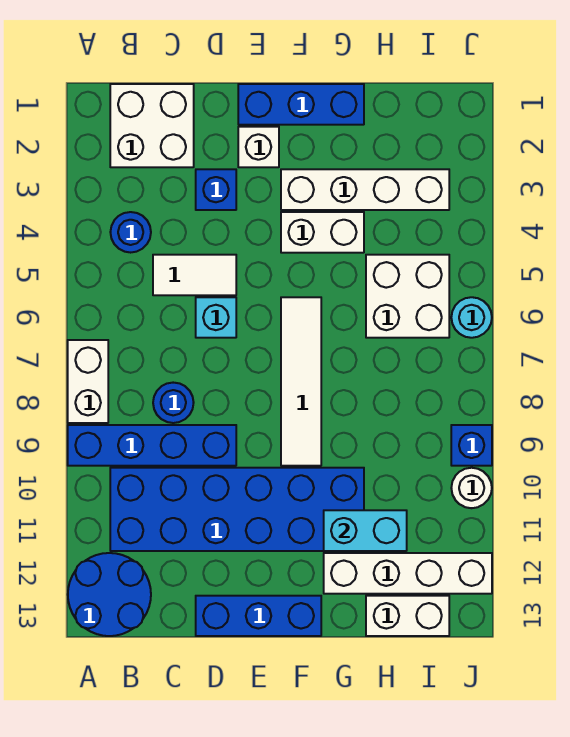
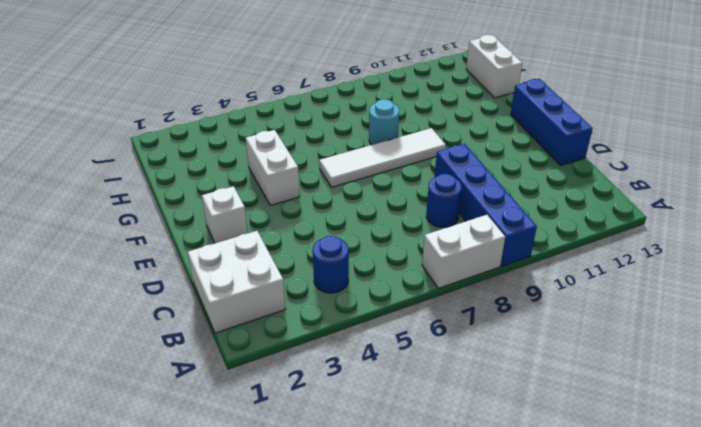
cyan round brick G8 level 1 -> cyan round brick J6 level 1
none -> blue round brick A12:B13 level 1
none -> blue brick B10:G11 level 1
none -> white tile C5:D5 level 1

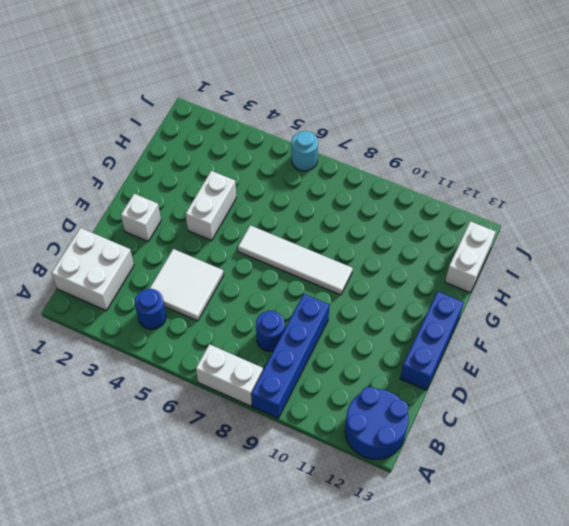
white tile C4:D5 level 1 -> white tile C5:D5 level 1
none -> blue brick B10:G11 level 1
none -> blue brick D3 level 1
none -> cyan brick D6 level 1

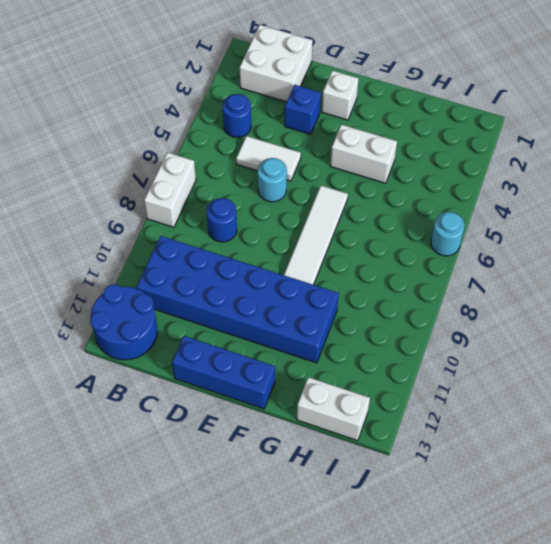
cyan round brick D6 level 1 -> cyan brick D6 level 1
none -> blue brick A9:D9 level 1
none -> blue brick E1:G1 level 1
none -> white brick F3:I3 level 1

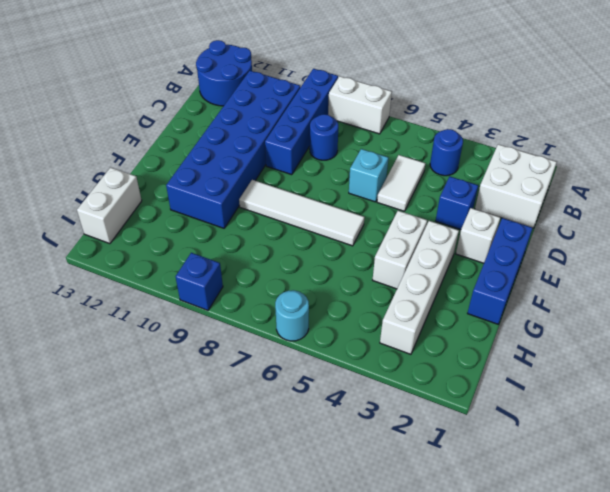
none -> blue brick D13:F13 level 1
none -> white brick G12:J12 level 1
none -> white brick H5:I6 level 1

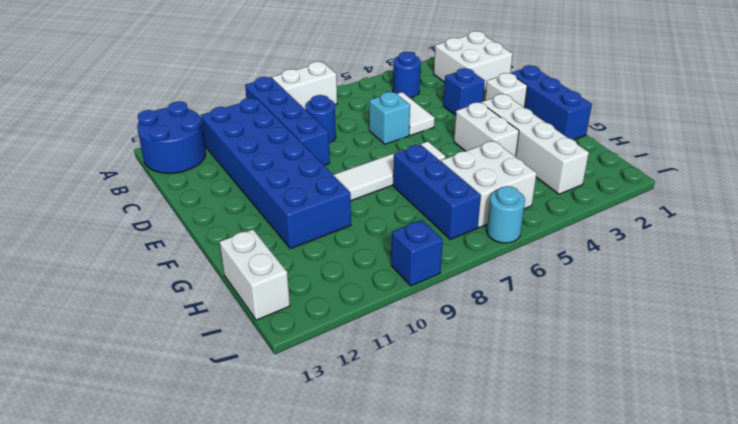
blue brick G7:I7 level 1 -> blue brick D13:F13 level 1
none -> white brick G12:J12 level 1
none -> white round brick J10 level 1
none -> cyan brick G11:H11 level 2

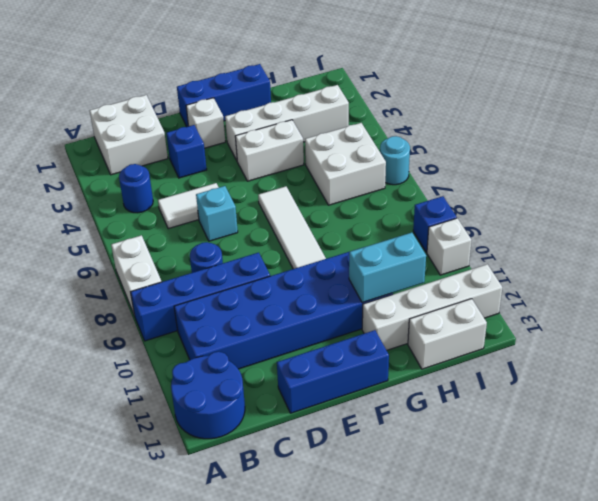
white brick J10 level 1 -> white round brick J10 level 1

